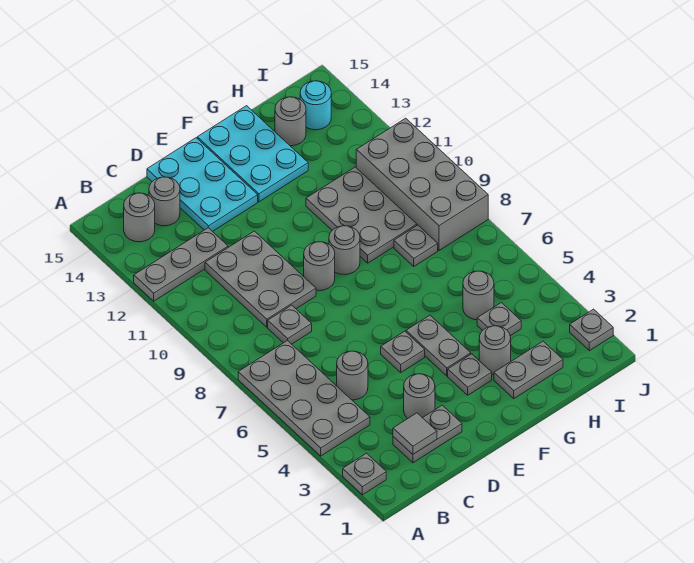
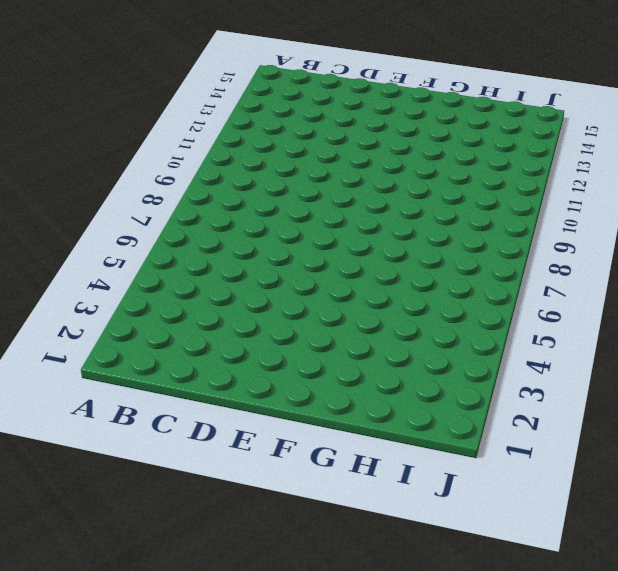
none -> grey plate A2 level 1
none -> grey plate A4:B7 level 1
none -> grey plate A12:C12 level 1

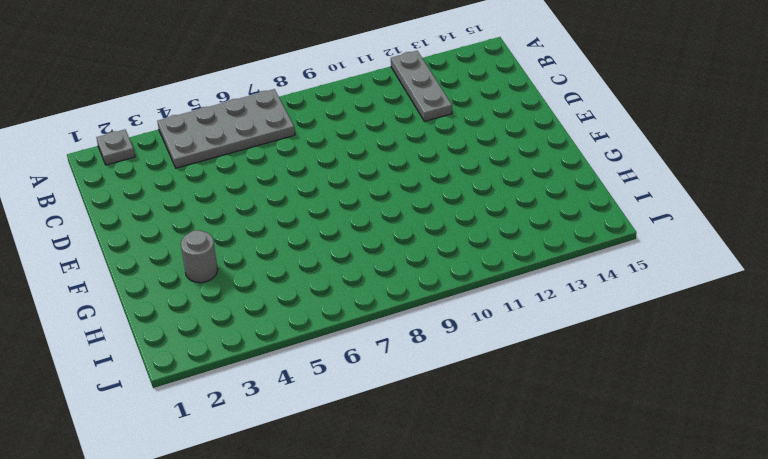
none -> grey round brick B14 level 1
none -> grey plate C2:D2 level 1
none -> grey round brick C5 level 1

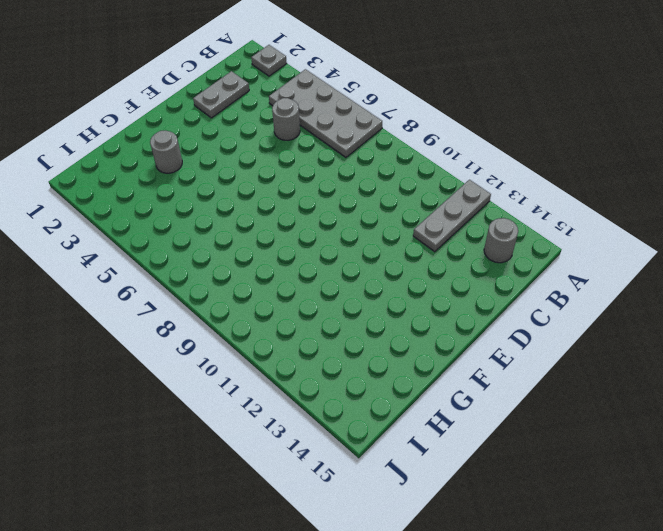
none -> grey plate C8 level 1
none -> grey plate C9:D11 level 1
none -> grey round brick C14 level 1

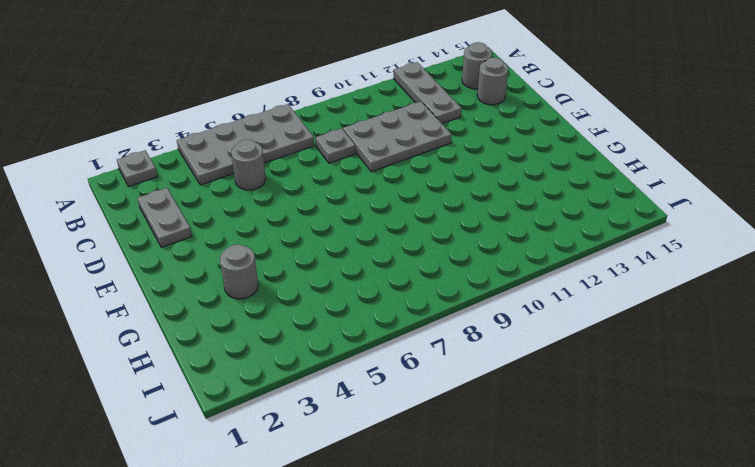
none -> grey round brick D3 level 1
none -> cyan plate D13:E15 level 1
none -> grey plate E5 level 1

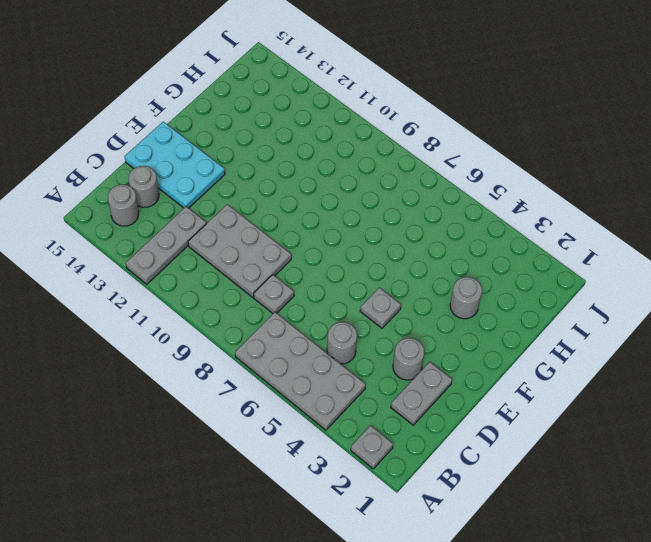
none -> grey round brick E9 level 1
none -> grey plate F3 level 1
none -> grey plate F4:F5 level 1

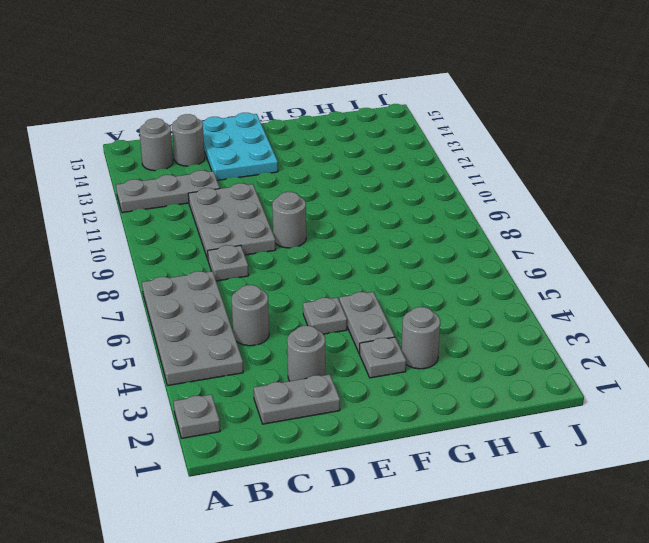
none -> grey round brick F9 level 1
none -> cyan plate F13:G15 level 1
none -> grey plate G2:H2 level 1

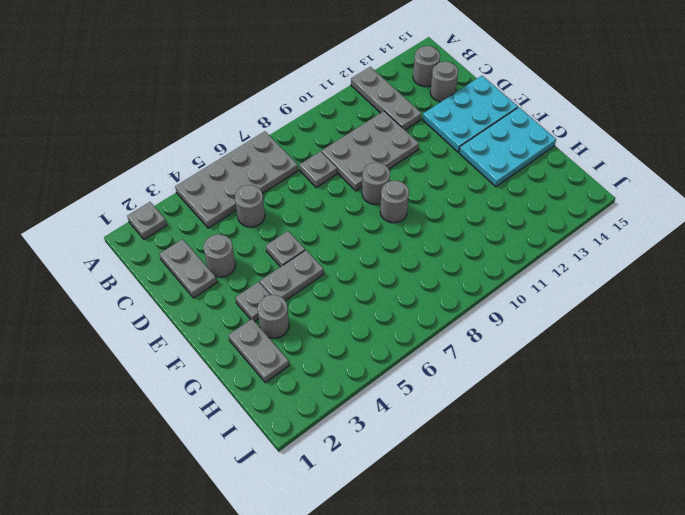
none -> grey plate G9:H11 level 1
none -> grey plate H4 level 1
none -> grey round brick H5 level 1

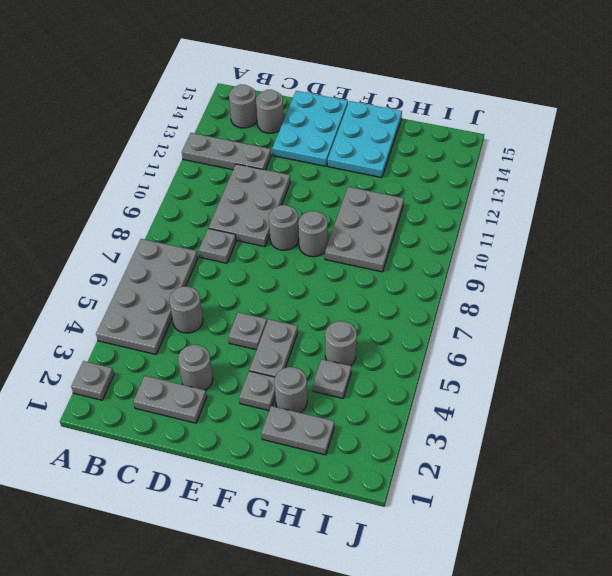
none -> grey plate H8 level 1
none -> grey round brick H14 level 1
none -> grey brick I8:J11 level 1

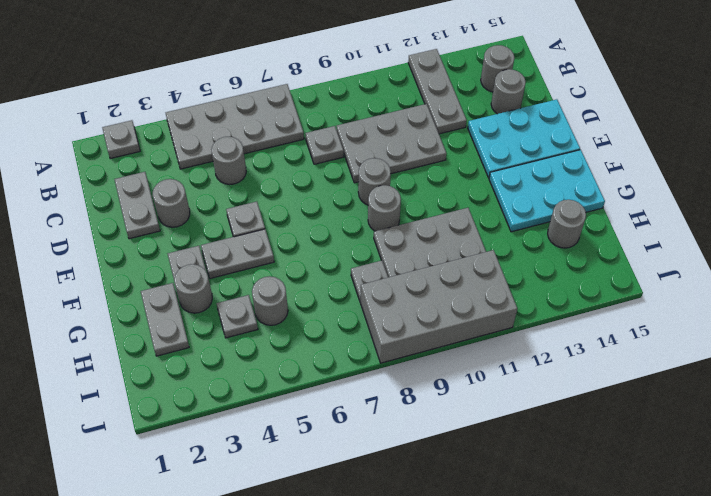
none -> cyan round brick I14 level 1
none -> grey plate J2 level 1
none -> grey tile C2 level 2

